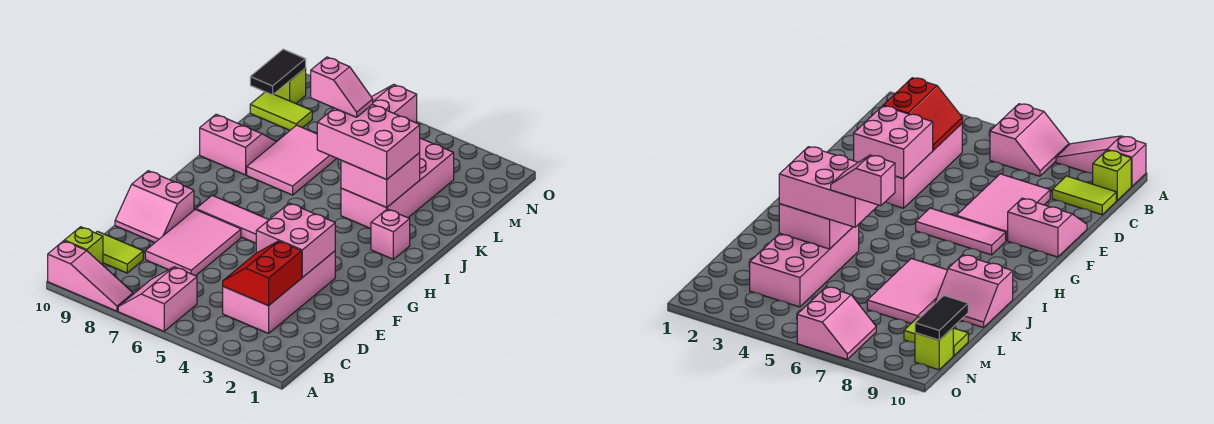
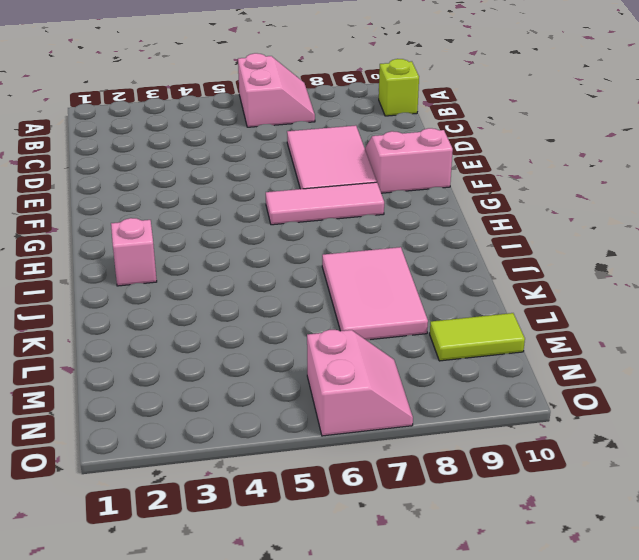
none -> pink slope A8:A10 level 1 top 10
none -> pink brick C3:F4 level 1
none -> lime tile C9:C10 level 1

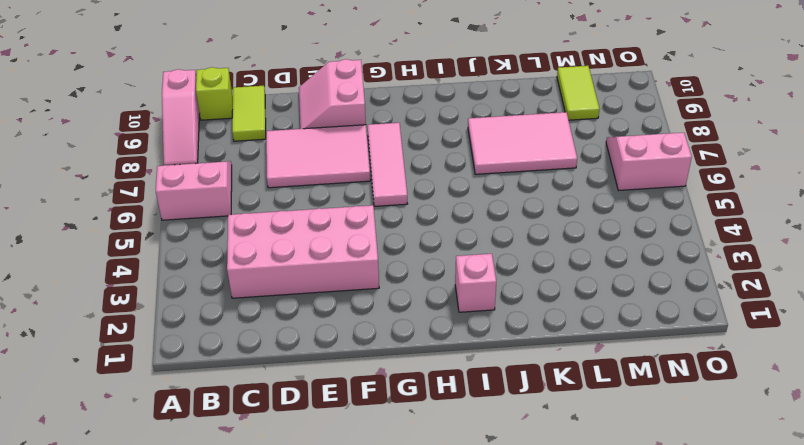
none -> pink brick J3:M4 level 1
none -> pink slope J9:K10 level 1 top J
none -> lime brick N10 level 1

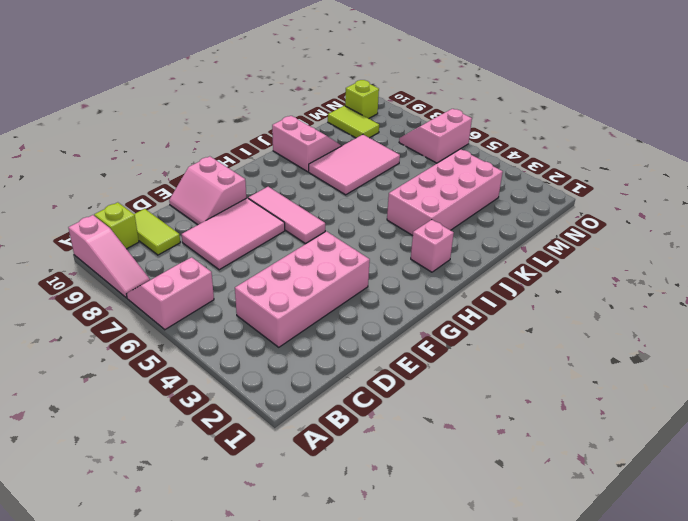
none -> red slope C3:D4 level 2 top 3
none -> pink brick E3:F4 level 2
none -> pink brick J3:K4 level 2

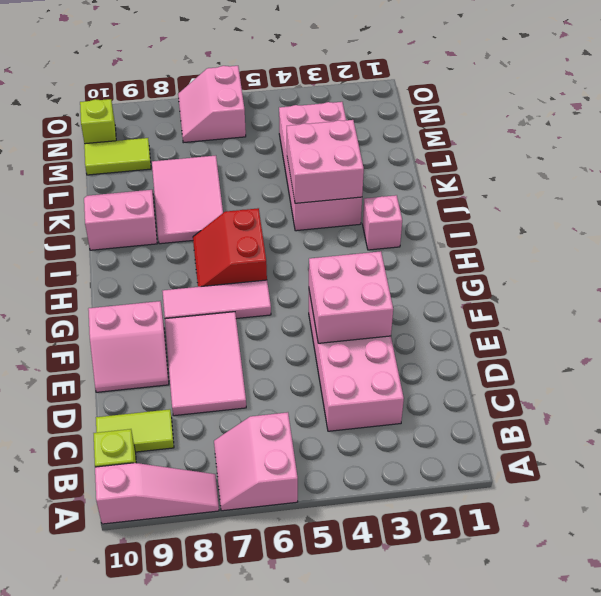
red slope H6:I7 level 1 top 6 -> red slope C3:D4 level 2 top 3
none -> black tile M10:N10 level 2
none -> pink brick J3:K5 level 3
none -> pink slope K5:K6 level 4 top 6

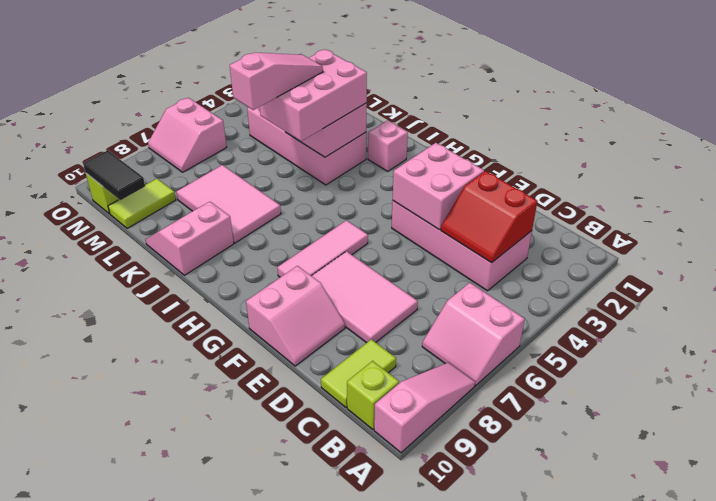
pink slope K4:K6 level 4 top 6 -> pink slope K5:K6 level 4 top 6

